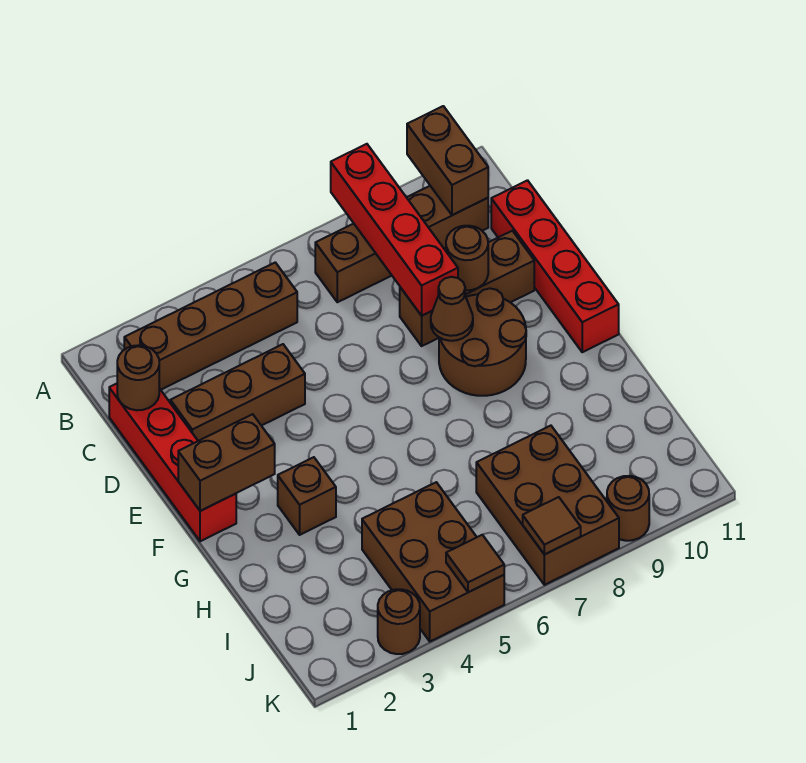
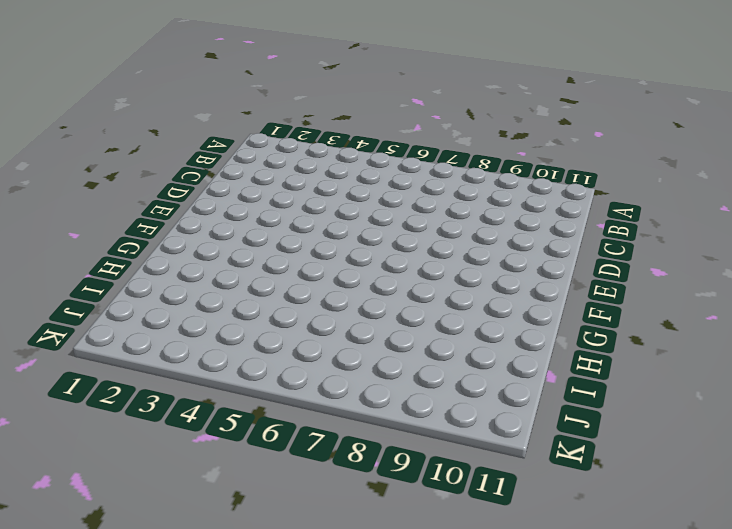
none -> brown brick B2:B5 level 1
none -> brown brick B7:B10 level 1
none -> red brick C1:F1 level 1

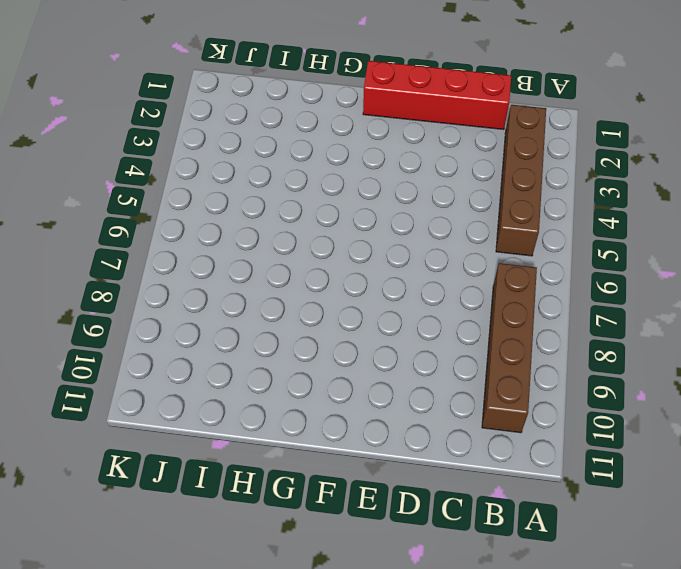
none -> red brick C11:F11 level 1
none -> brown brick D2:D4 level 1
none -> brown brick D8:D10 level 1

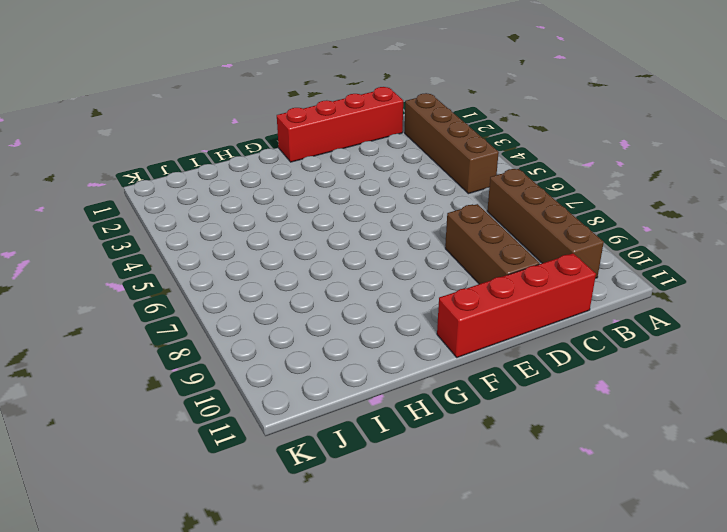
none -> brown brick D2:D4 level 1
none -> brown round brick E8:F9 level 1
none -> brown brick G3 level 1

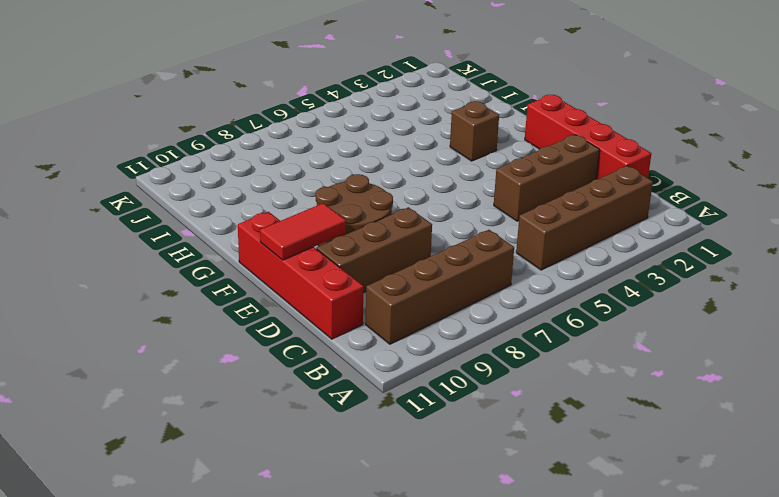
red tile E10:E11 level 2 -> none
none -> brown brick I4:K5 level 1
none -> brown brick I7:K8 level 1
none -> brown round brick K3 level 1

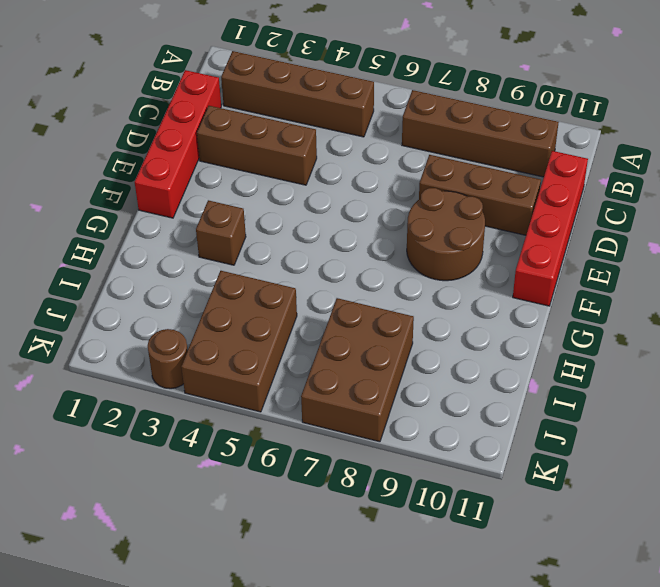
none -> brown round brick K9 level 1
none -> red brick A8:D8 level 2
none -> brown brick A10:B10 level 2

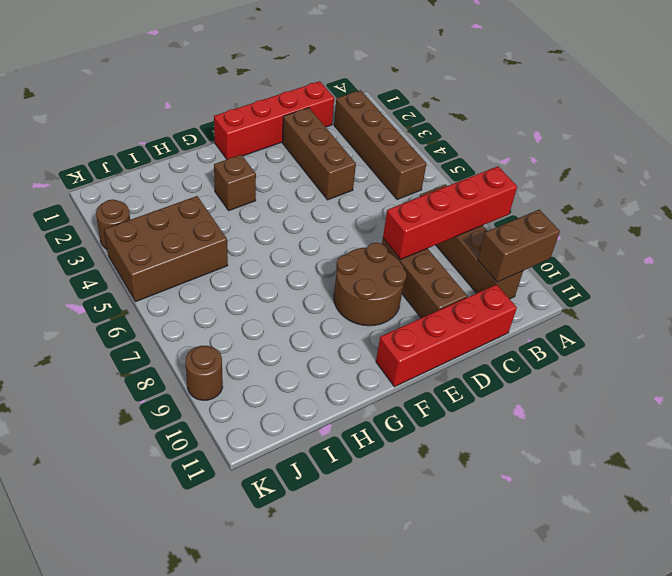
none -> brown brick I7:K8 level 1
none -> brown round brick C1 level 2
none -> brown round brick D9 level 2

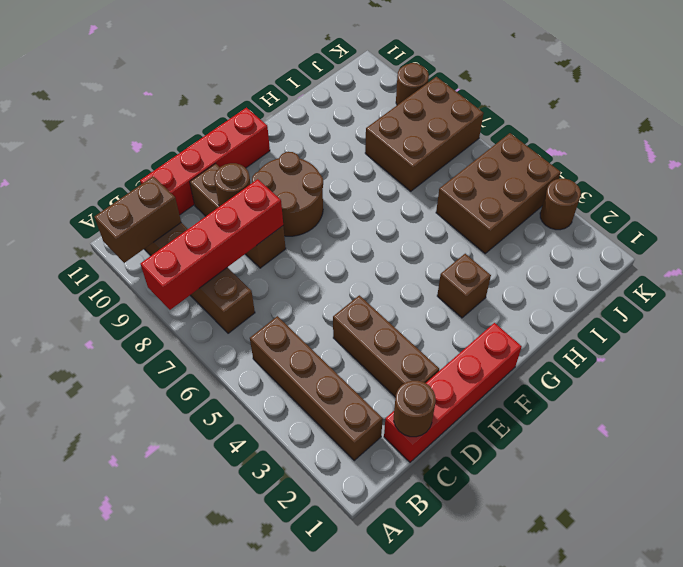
none -> brown cone E8 level 2
none -> brown brick F1:F2 level 2
none -> brown tile K5 level 2

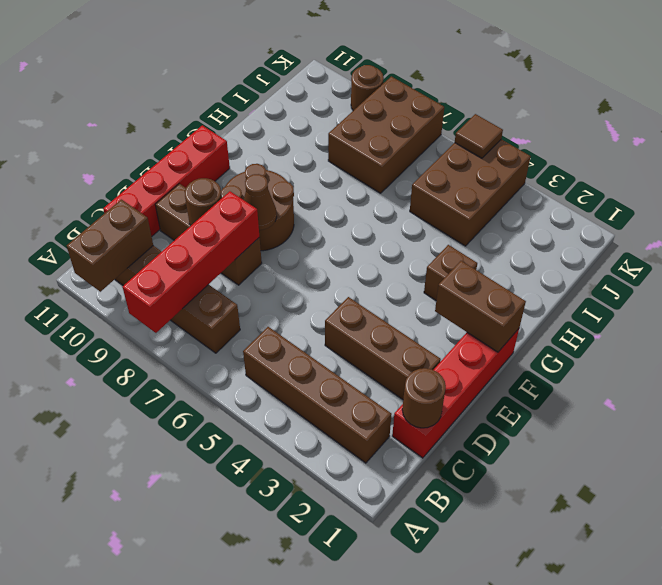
none -> brown round brick K3 level 1
none -> brown tile K7 level 2

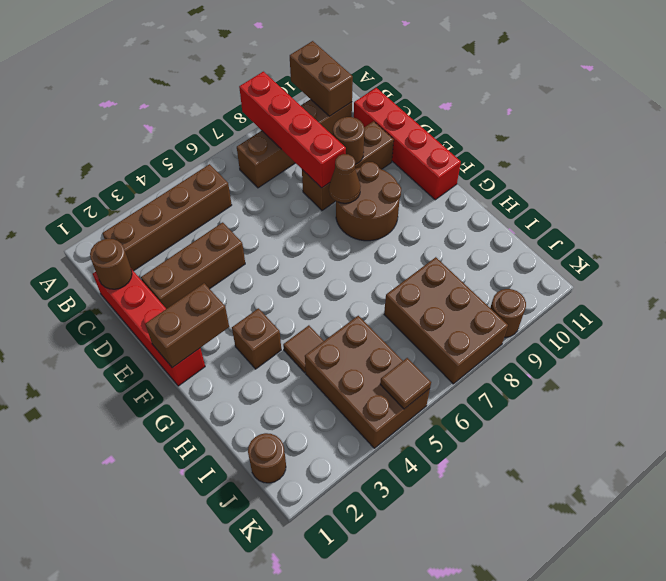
brown tile H4 level 1 -> brown tile K7 level 2
brown round brick J1 level 1 -> brown round brick K3 level 1

